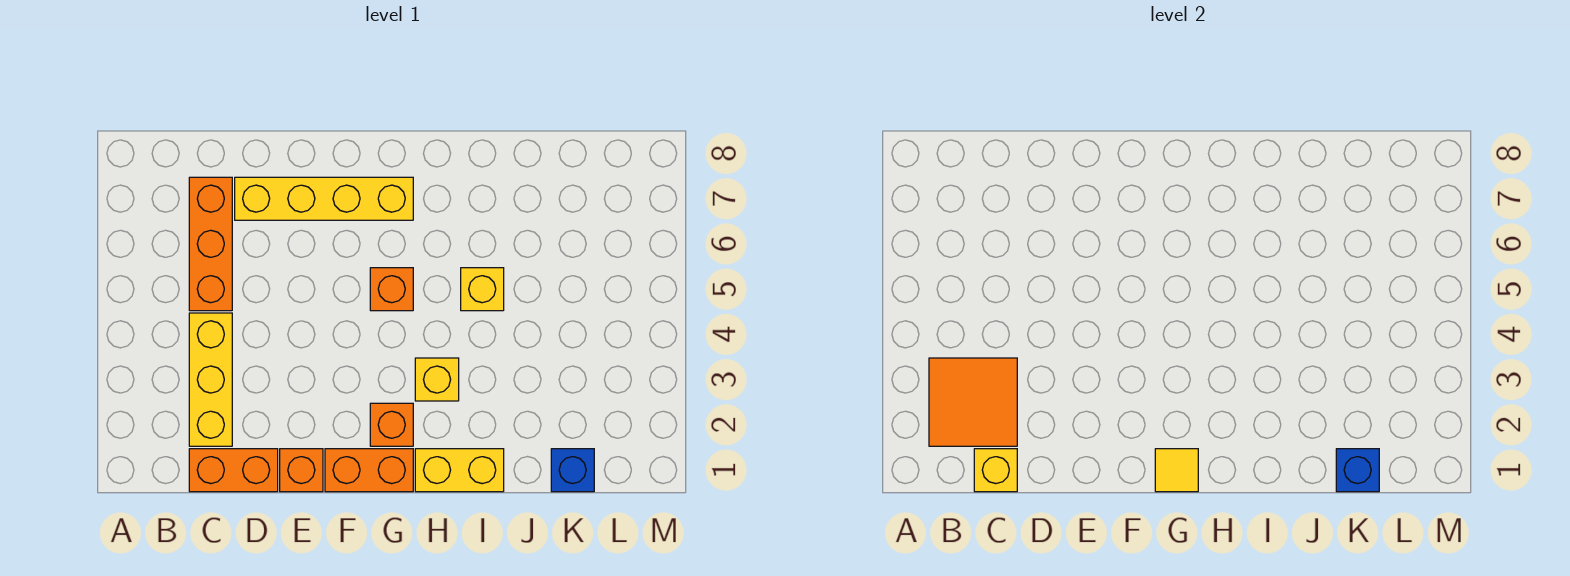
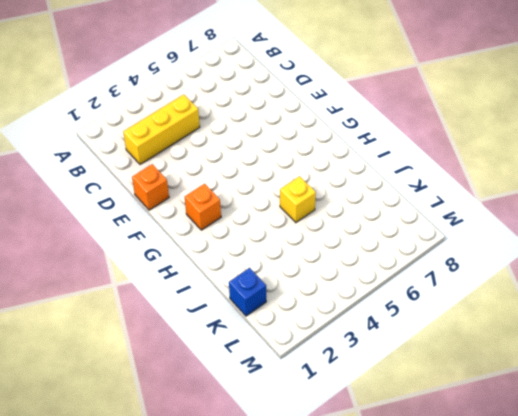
none -> orange brick C1:D1 level 1
none -> orange brick C5:C7 level 1
none -> yellow brick D7:G7 level 1

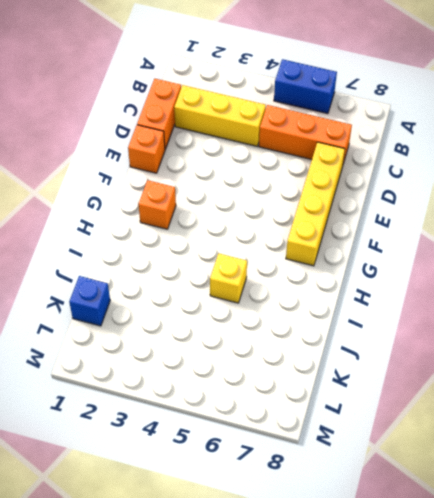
blue brick A5:A6 level 1 -> none
none -> orange brick F1:G1 level 1
none -> orange brick G5 level 1
none -> yellow brick H1:I1 level 1

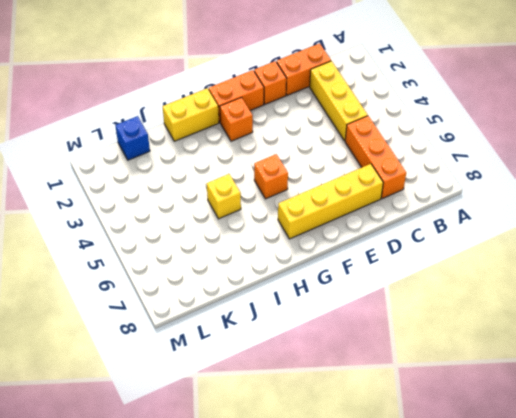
none -> yellow brick H3 level 1
none -> orange tile B2:C3 level 2
none -> yellow brick C1 level 2

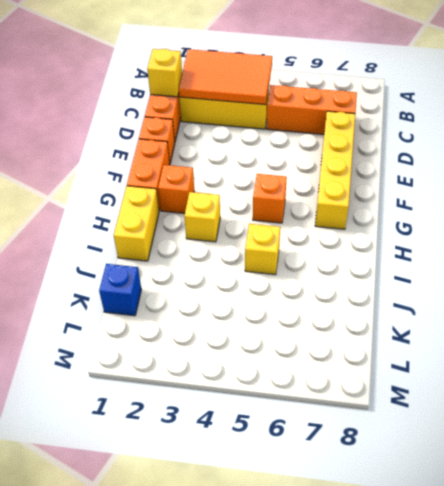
orange tile B2:C4 level 2 -> orange tile B2:C3 level 2
none -> yellow tile G1 level 2
none -> blue brick K1 level 2

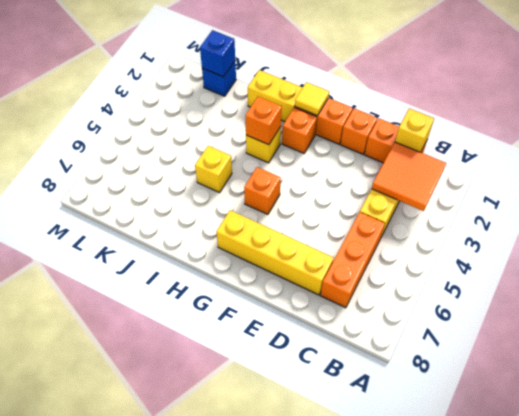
orange brick H3 level 2 -> none

